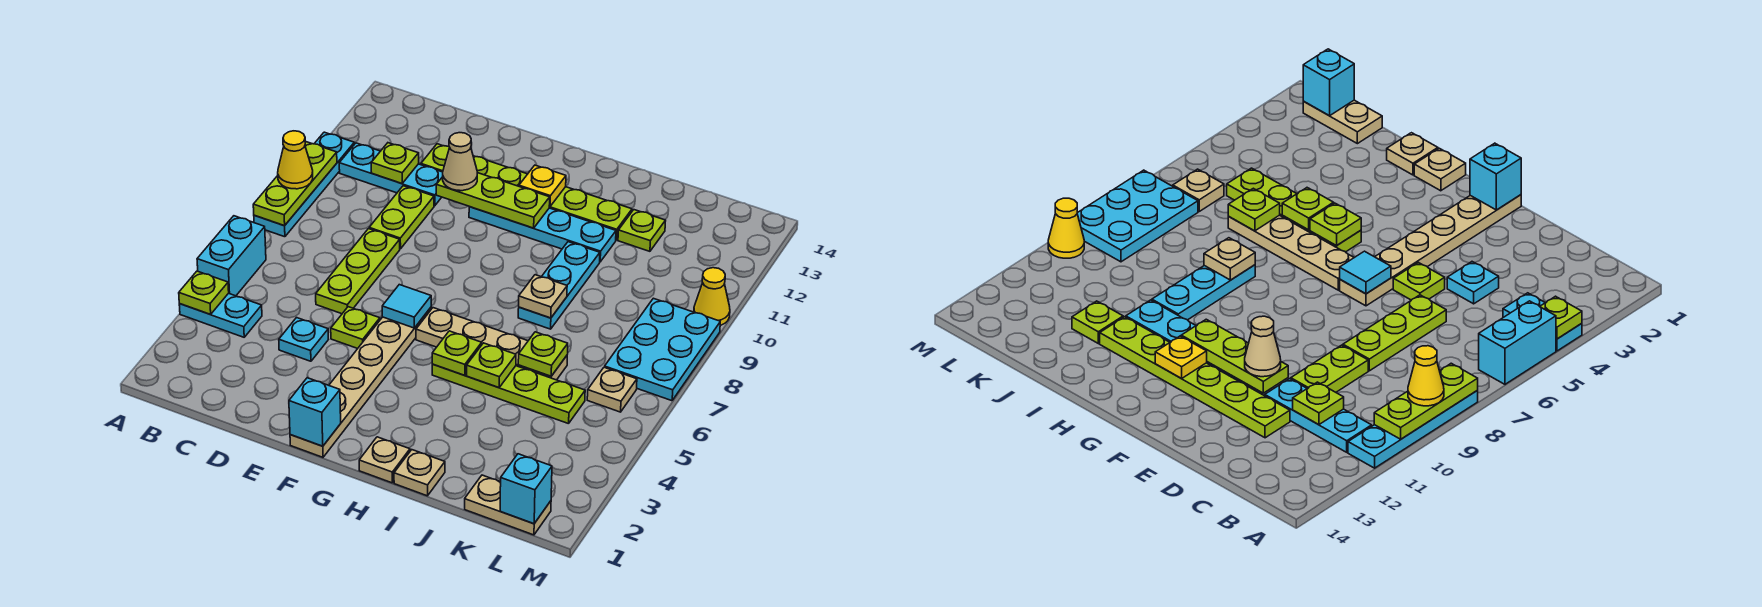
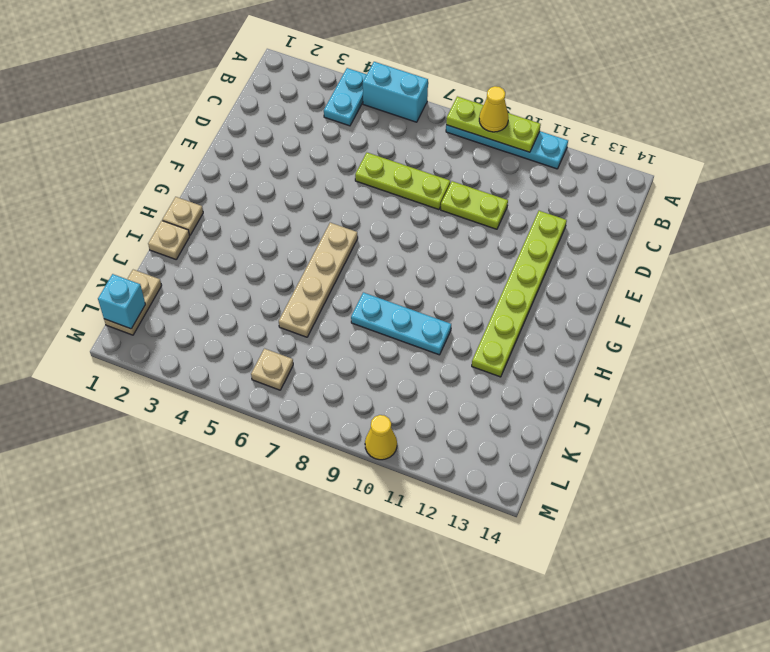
none -> cyan plate B11:D11 level 1
none -> cyan plate D4 level 1
none -> lime plate E5 level 1
none -> tan plate F1:F6 level 1

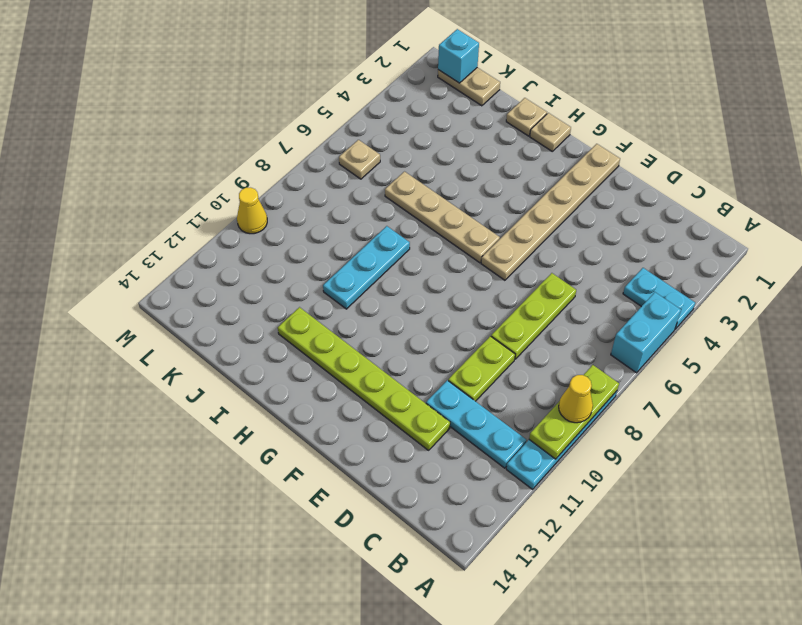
none -> cyan plate D4 level 1
none -> lime plate E5 level 1
none -> cyan plate F11:I11 level 1
none -> lime plate H5:K5 level 1

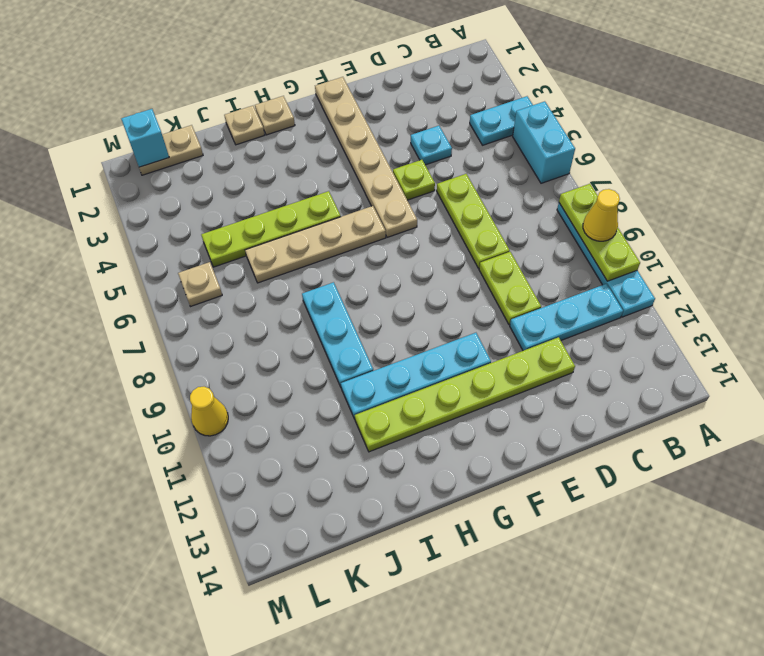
none -> lime plate J12 level 1
none -> cyan plate L7:M9 level 1
none -> lime plate A4 level 2
none -> lime plate C11 level 2

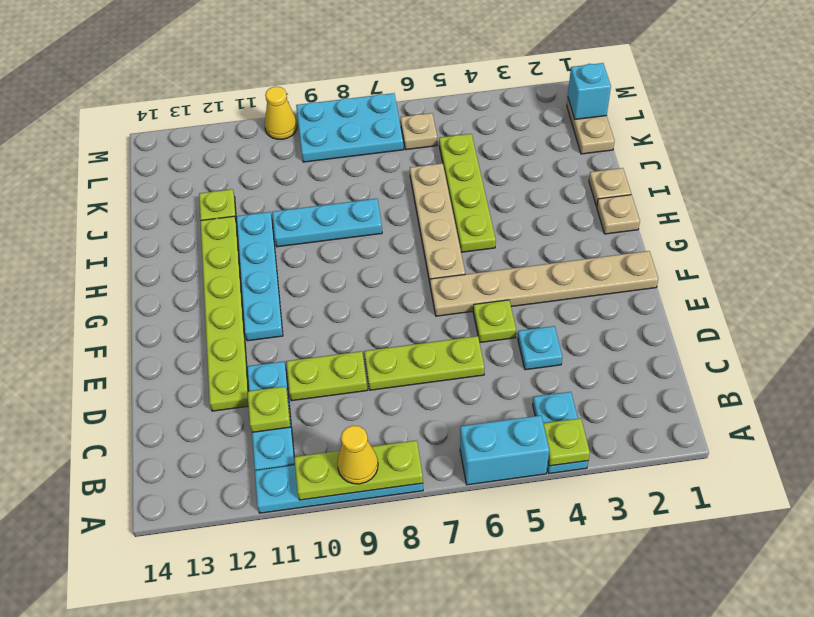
none -> lime plate E11:G11 level 2
none -> cyan brick F1 level 2
none -> cyan tile F6 level 2
none -> yellow plate G12 level 2

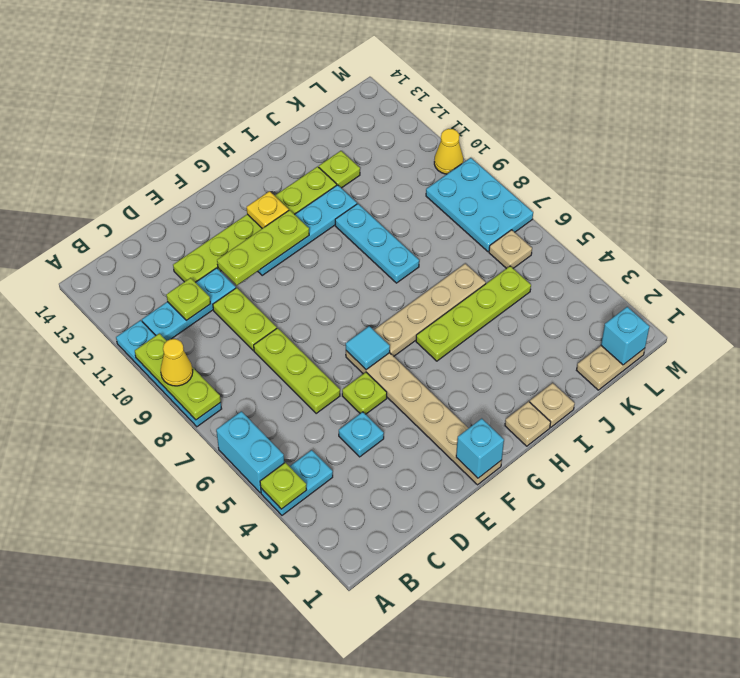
none -> lime plate H5 level 2
none -> lime plate I5 level 2
none -> tan plate I8 level 2
none -> lime plate J6 level 2

